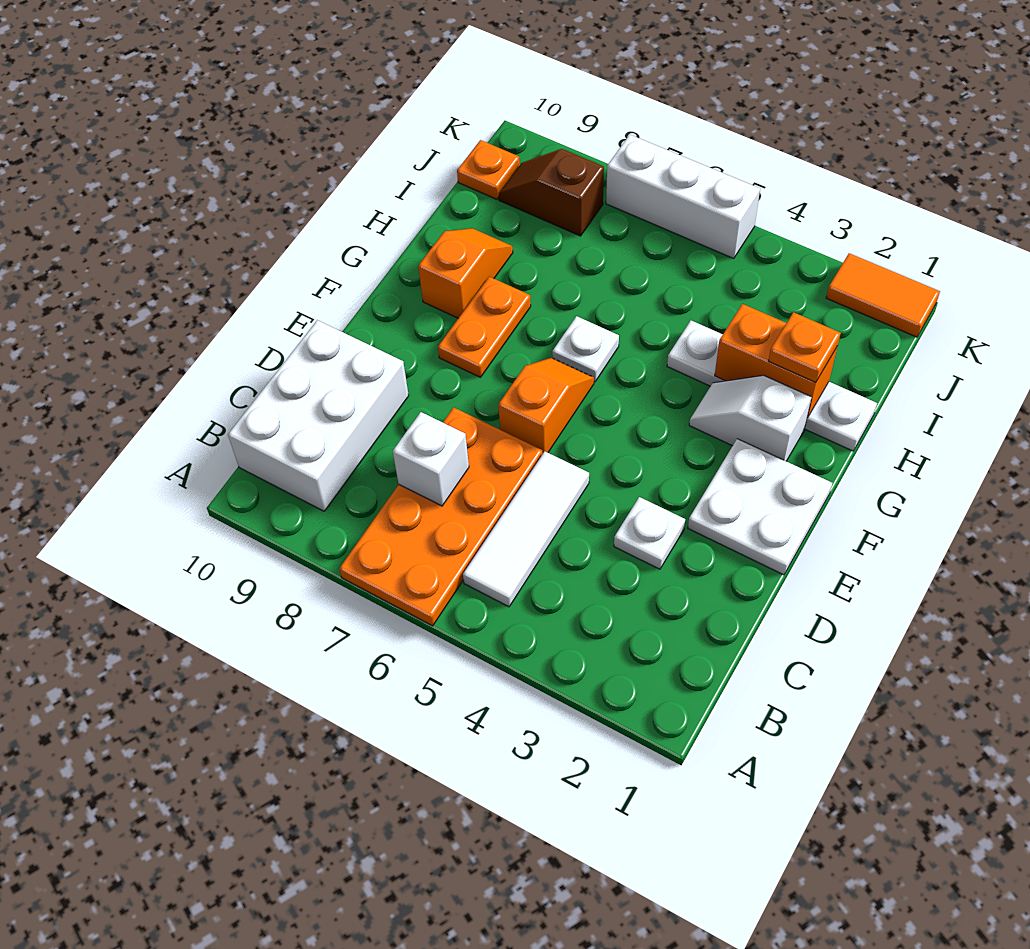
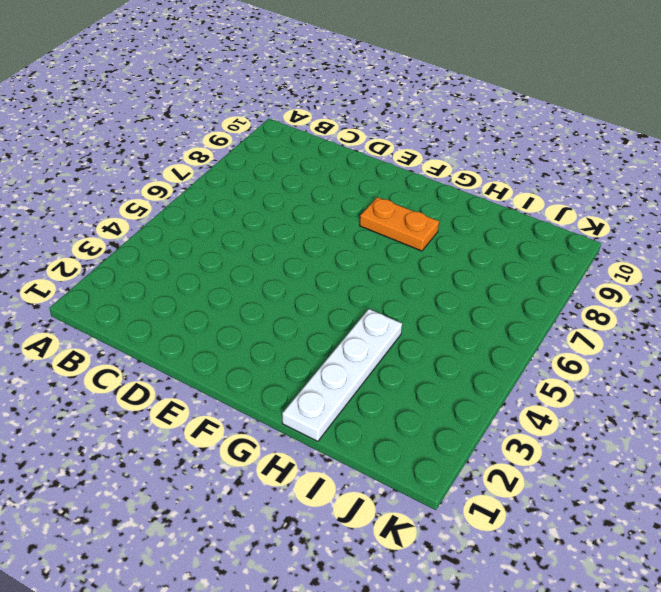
none -> orange plate A6:D7 level 1
none -> white tile B5:D5 level 1
none -> white brick B9:D10 level 1

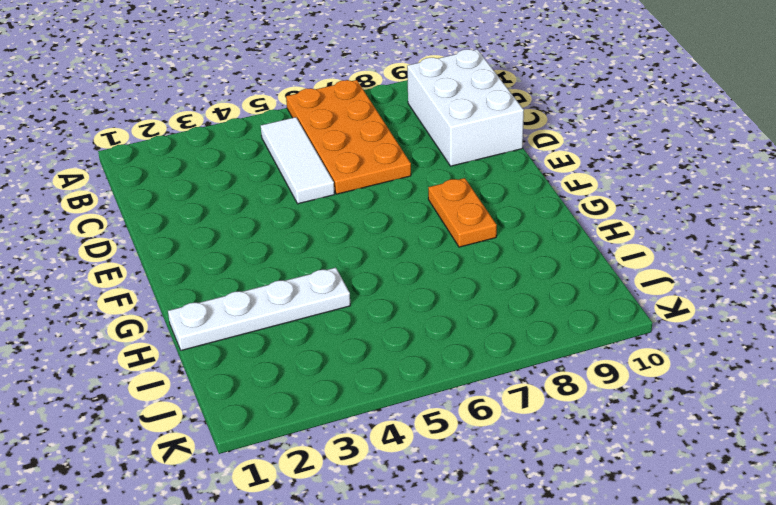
none -> white plate D3 level 1
none -> white plate E1:F2 level 1
none -> orange slope E6:F6 level 1 top E

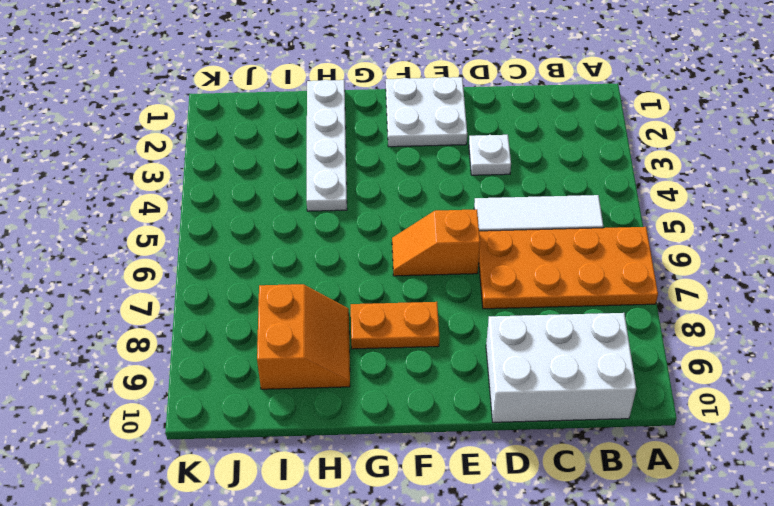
orange slope H8:I9 level 1 top I -> orange slope G9:H9 level 1 top G
none -> white slope G2:G3 level 1 top 2
none -> white plate G6 level 1
none -> brown slope J8:J9 level 1 top 8

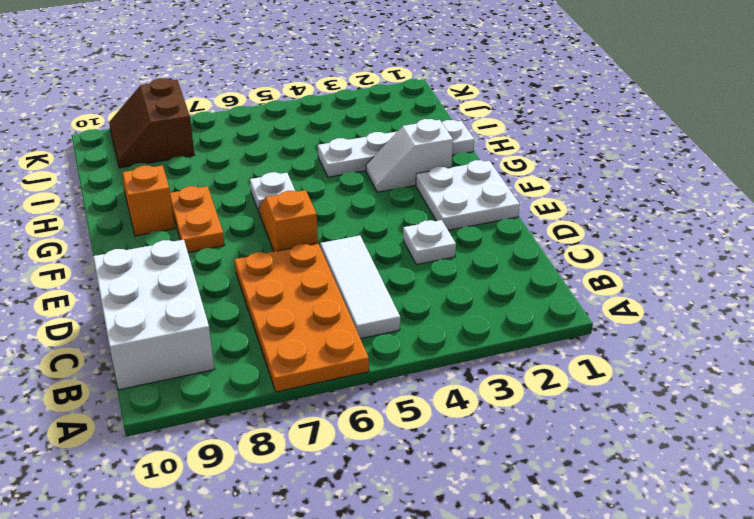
brown slope J8:K9 level 1 top 8 -> brown slope J8:J9 level 1 top 8
none -> orange plate J10 level 1
none -> orange tile K1:K2 level 1
none -> white brick K5:K7 level 1

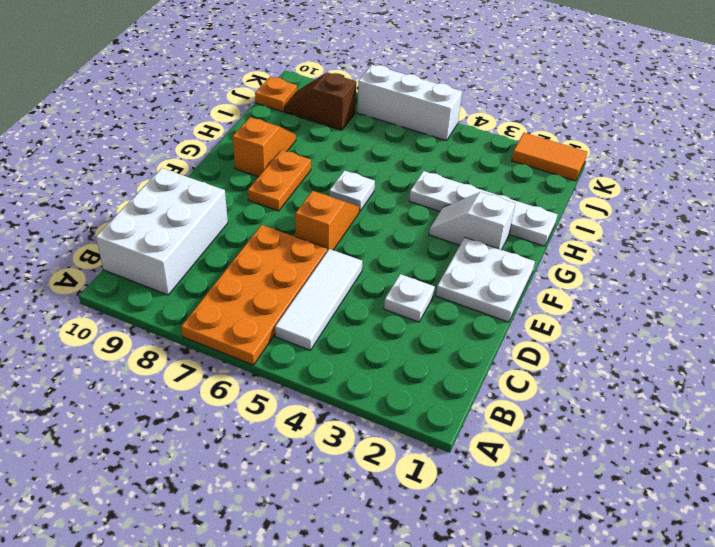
none -> white brick C7 level 2
none -> orange brick H2:H3 level 2
none -> orange plate H2 level 3

